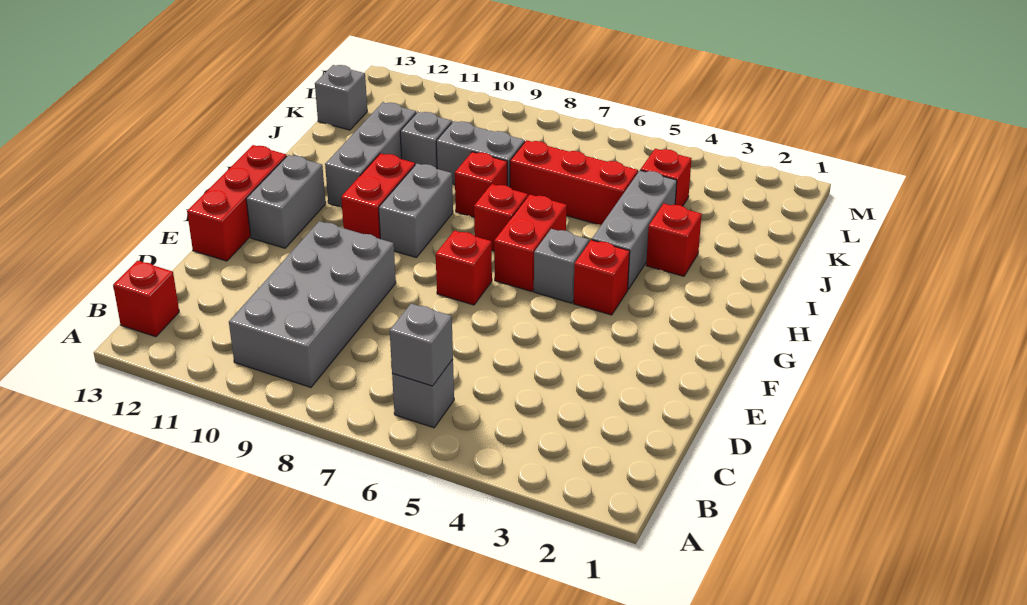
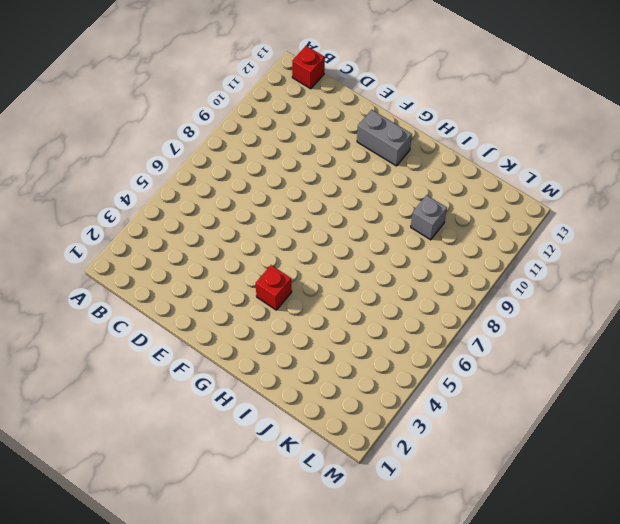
none -> grey brick B6 level 1
none -> grey brick B9:E10 level 1
none -> red brick E13:G13 level 1

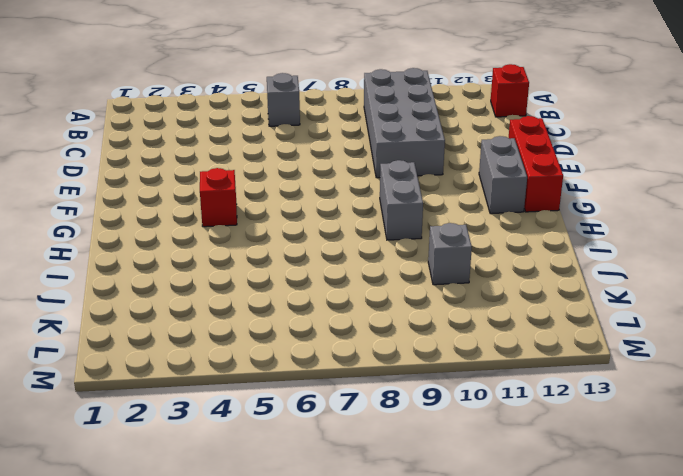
none -> red brick F7 level 1
none -> grey brick G5 level 1
none -> red brick G6:H6 level 1

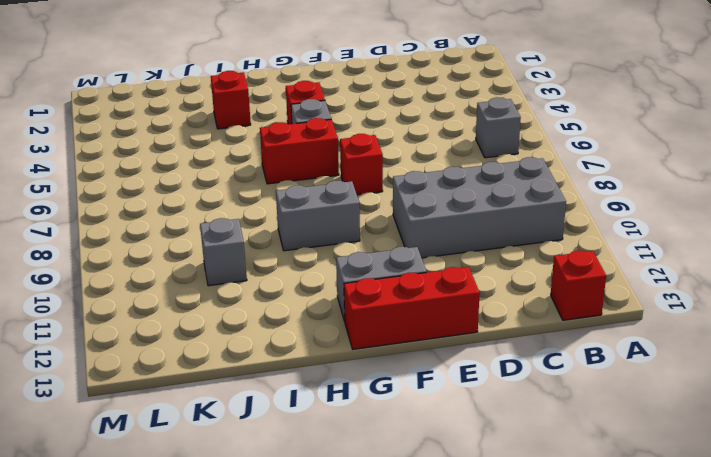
none -> red brick G10:H10 level 1
none -> grey brick H4:J4 level 1
none -> red brick H7 level 1

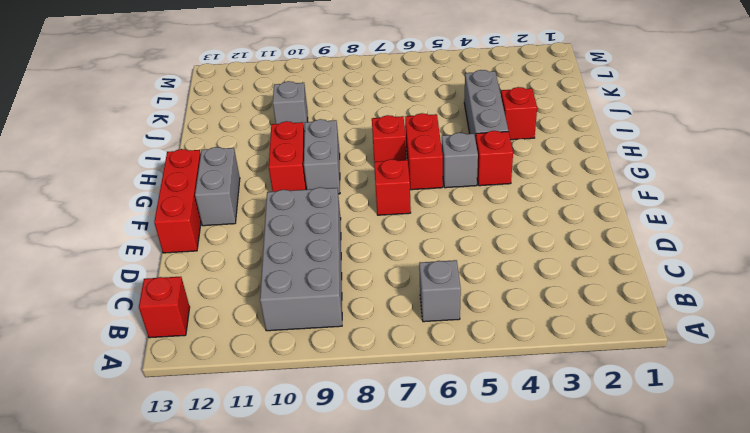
none -> grey brick H11:J11 level 1
none -> red brick I8 level 1
none -> red brick J5:J7 level 1

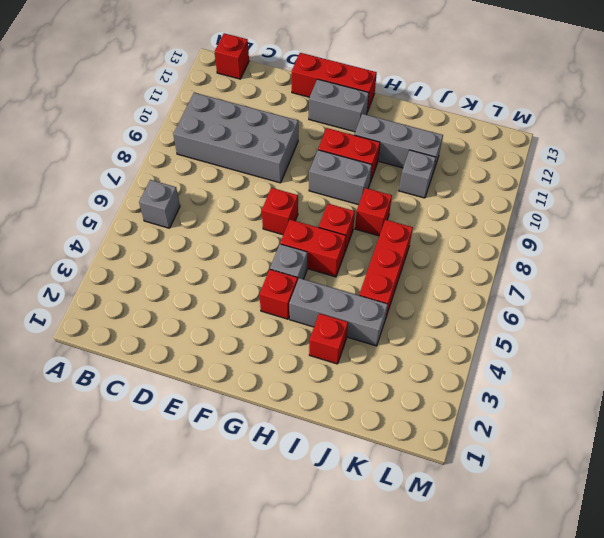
none -> grey brick J8:J9 level 1
none -> red brick K4 level 1
none -> grey brick K13 level 1

